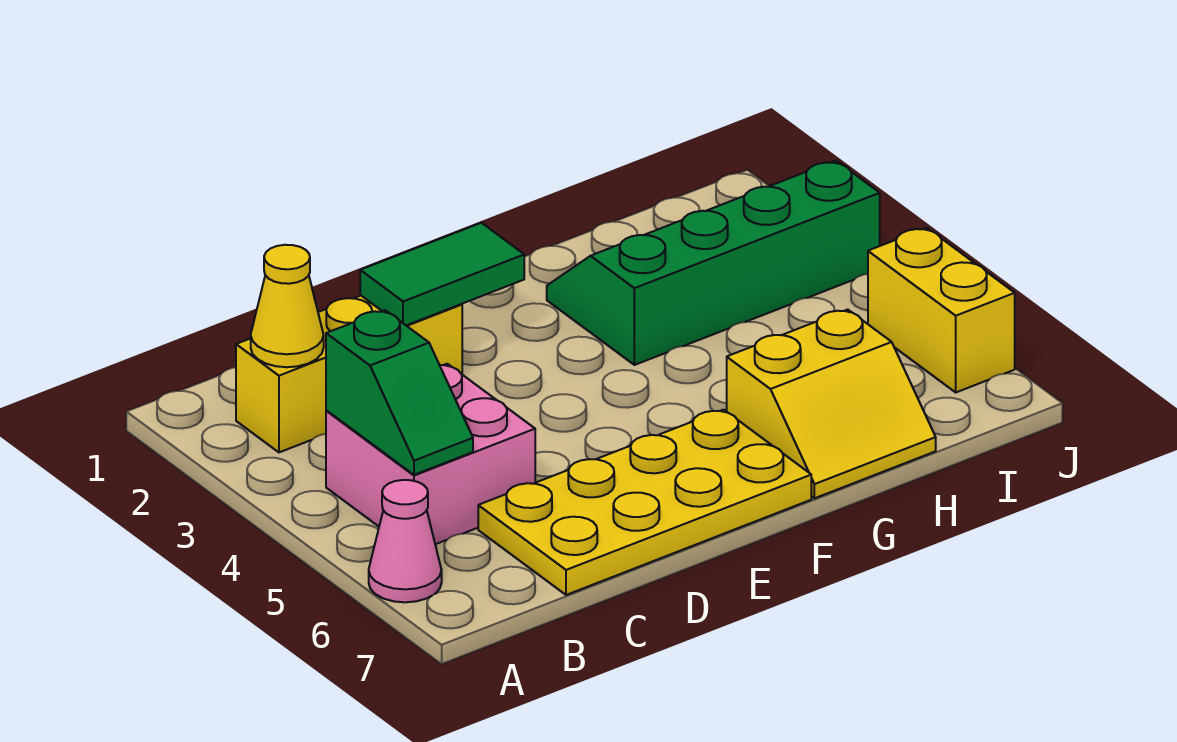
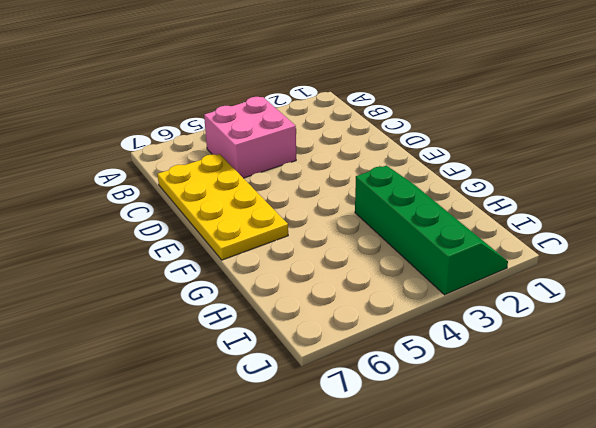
none -> pink cone A6 level 1
none -> yellow brick B2:D2 level 1

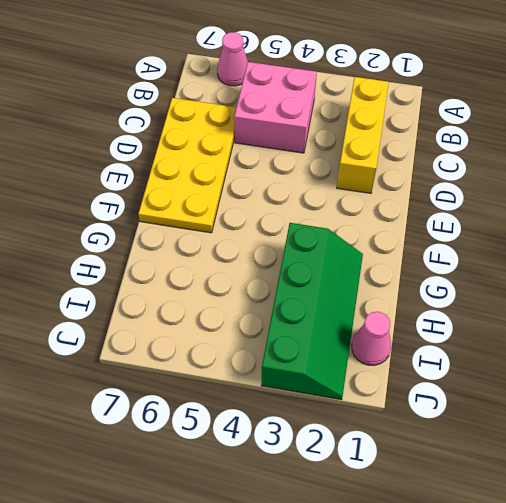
pink cone I1 level 1 -> none
none -> yellow slope G6:H7 level 1 top 6
none -> yellow brick J5:J6 level 1

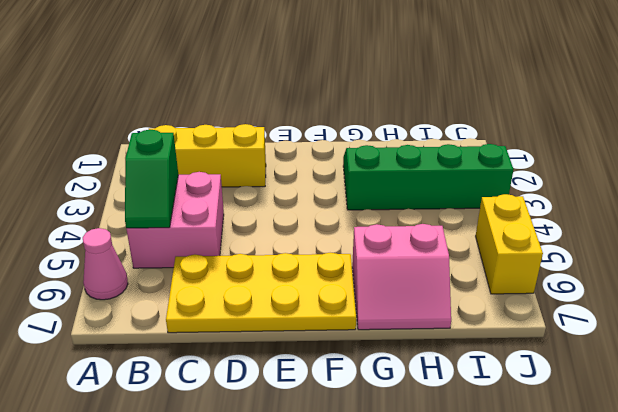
pink slope G6:H7 level 1 top 6 -> yellow slope G6:H7 level 1 top 6
none -> yellow cone B2 level 2
none -> green tile D2:E2 level 2

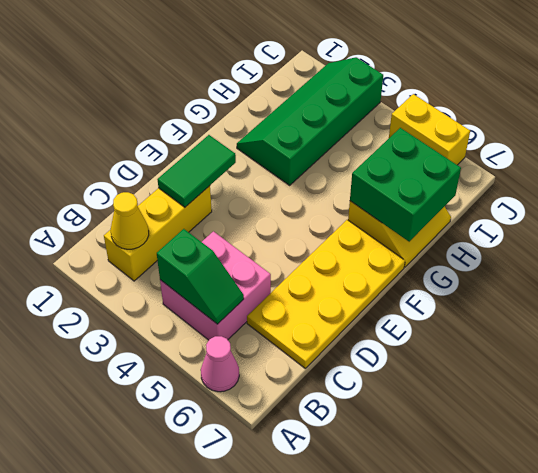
green brick G6:H7 level 2 -> none

